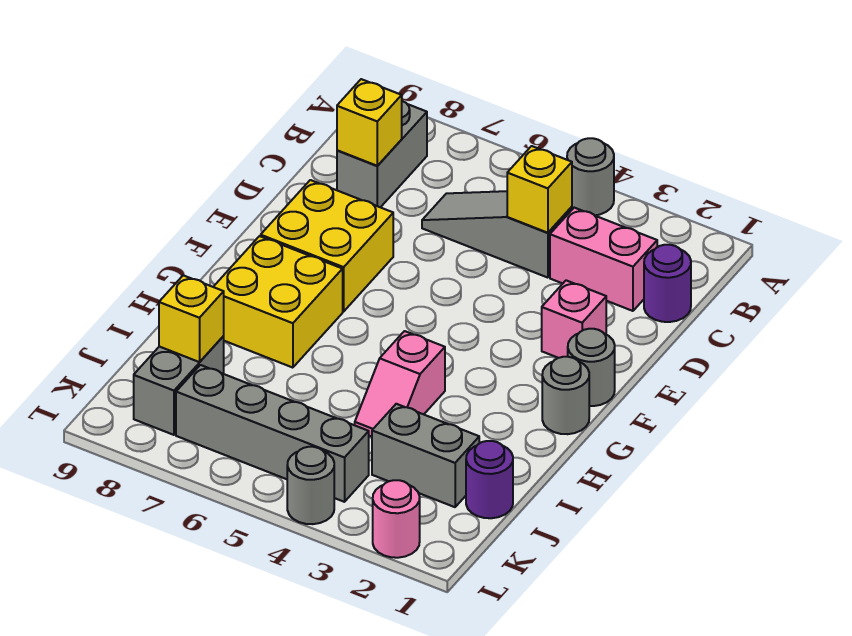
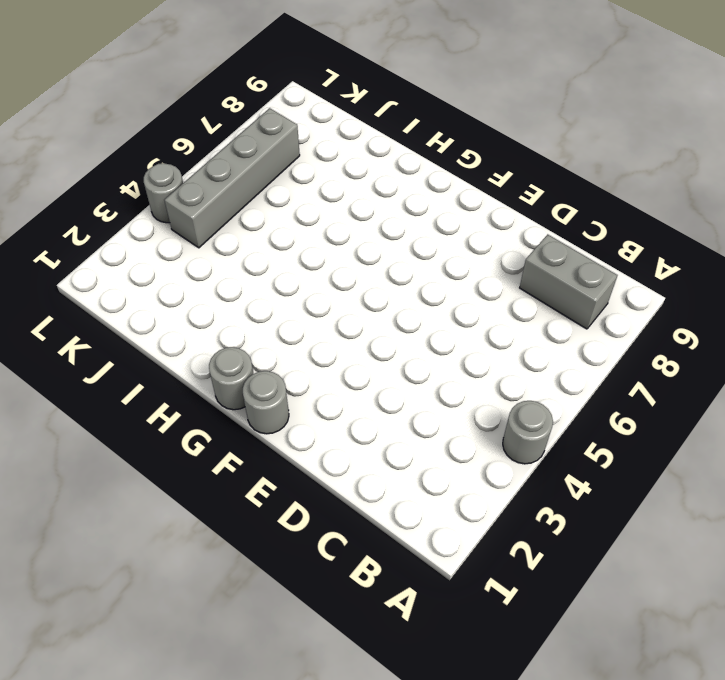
none -> purple round brick C1 level 1
none -> pink brick C2:C3 level 1
none -> grey slope C4:C6 level 1 top 4

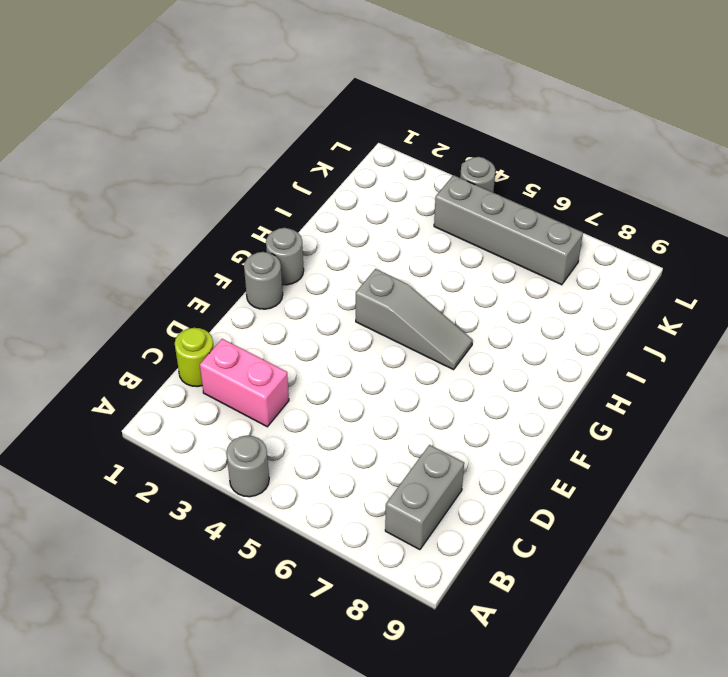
lime round brick C1 level 1 -> purple round brick C1 level 1
grey slope G4:G6 level 1 top 4 -> grey slope C4:C6 level 1 top 4
none -> pink brick E2 level 1
none -> yellow brick E7:F8 level 1
none -> yellow brick G7:H8 level 1

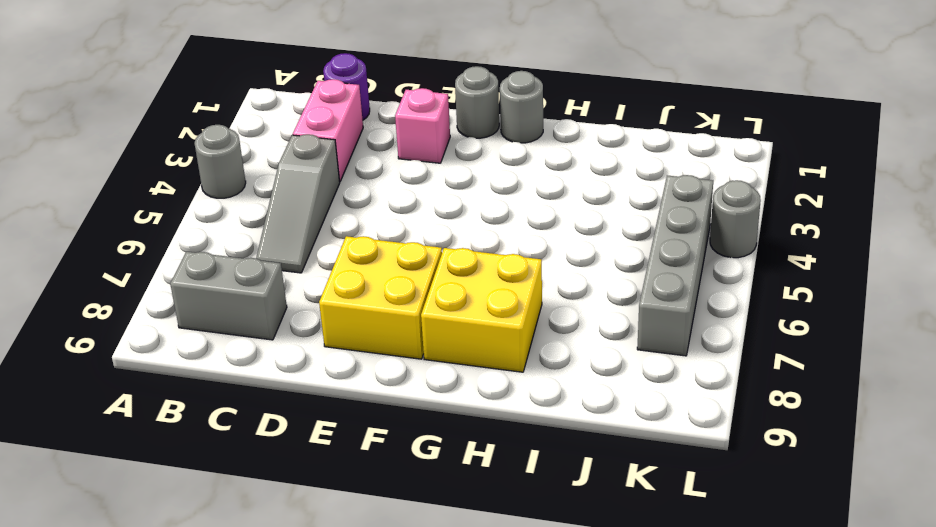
none -> pink slope H4:I4 level 1 top H
none -> purple round brick J1 level 1
none -> grey brick J2:J3 level 1

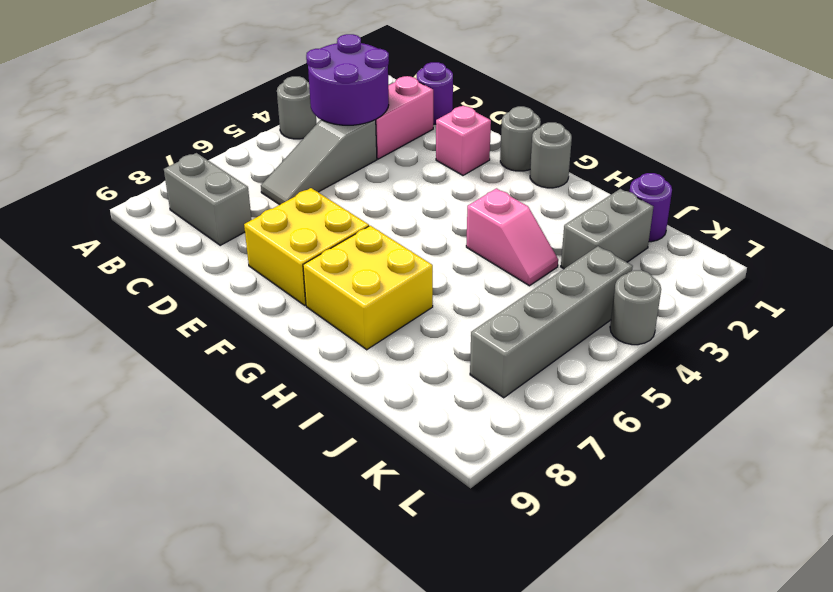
purple round brick B3:C4 level 2 -> yellow brick C4 level 2
none -> grey brick J8:K8 level 1
none -> pink round brick L2 level 1
none -> yellow brick C8 level 2

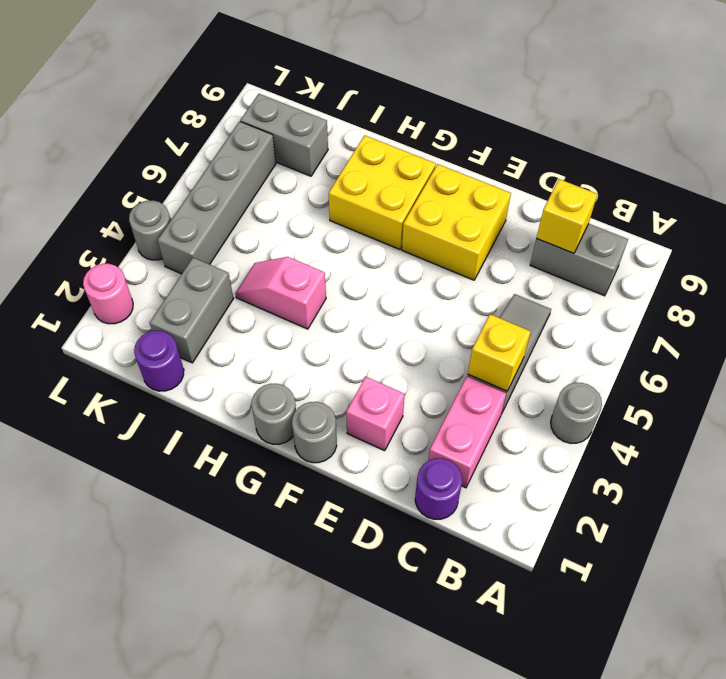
none -> yellow brick J8 level 2

